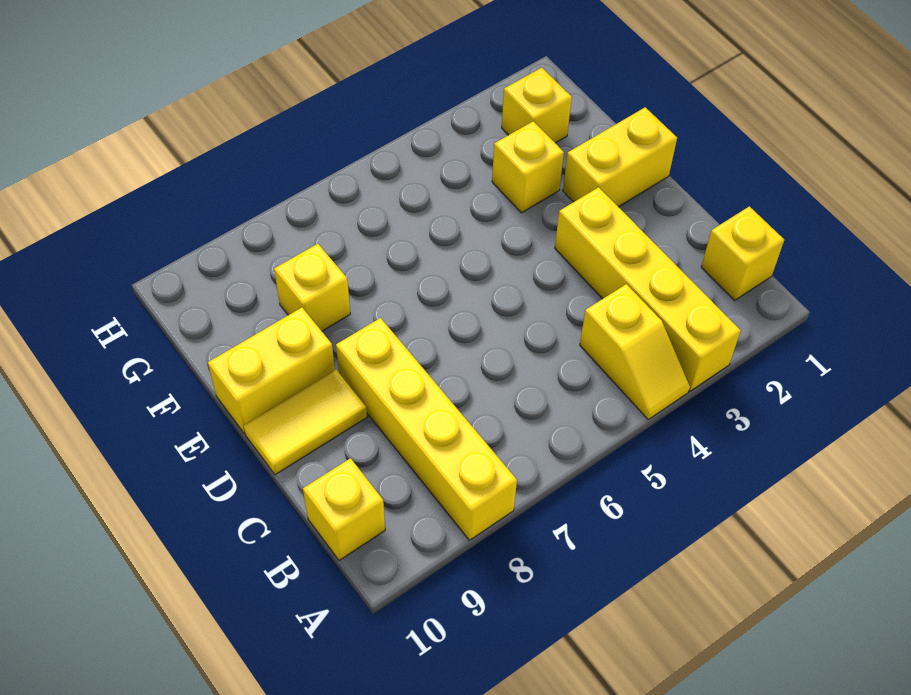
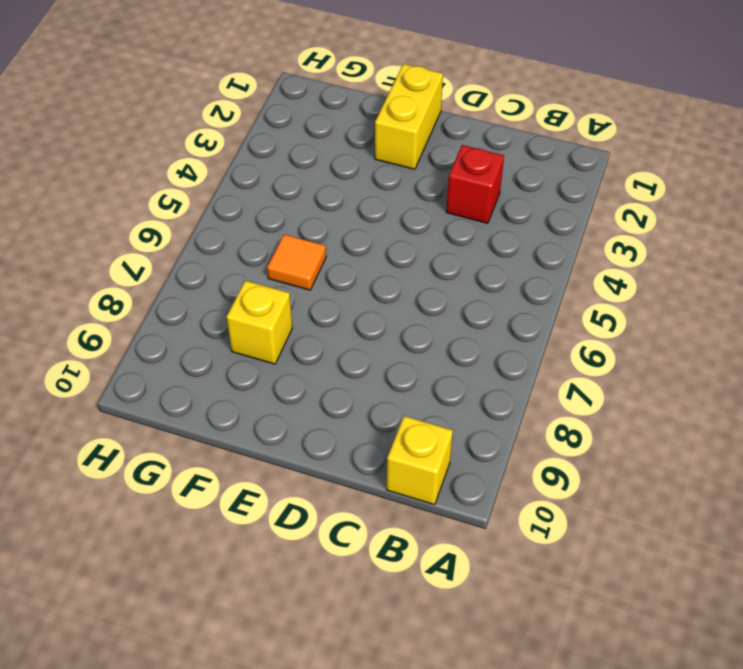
red brick C3 level 1 -> yellow brick A3:D3 level 1
orange tile F6 level 1 -> none
none -> yellow slope A4:B4 level 1 top B
none -> yellow brick A8:D8 level 1

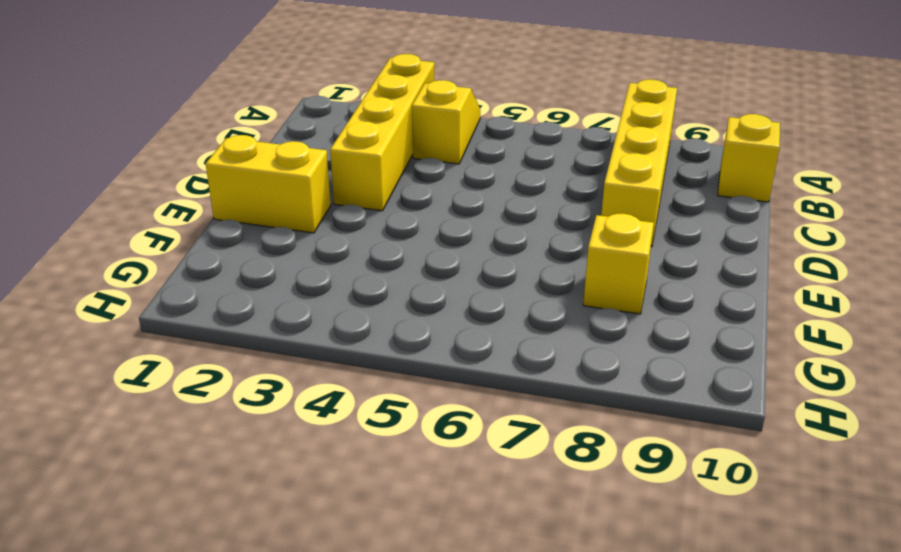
none -> yellow brick B1 level 1
none -> yellow tile D9:D10 level 1

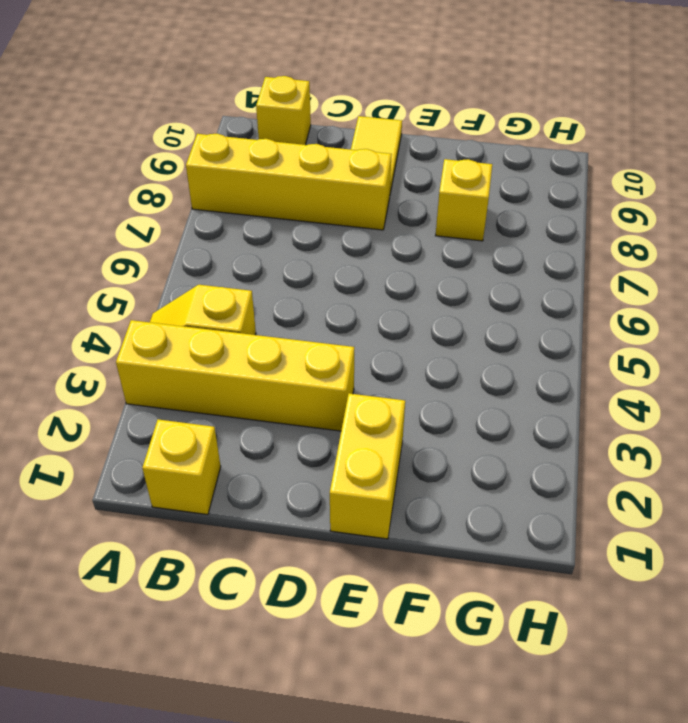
none -> yellow brick E9:E10 level 1
none -> yellow brick F3 level 1

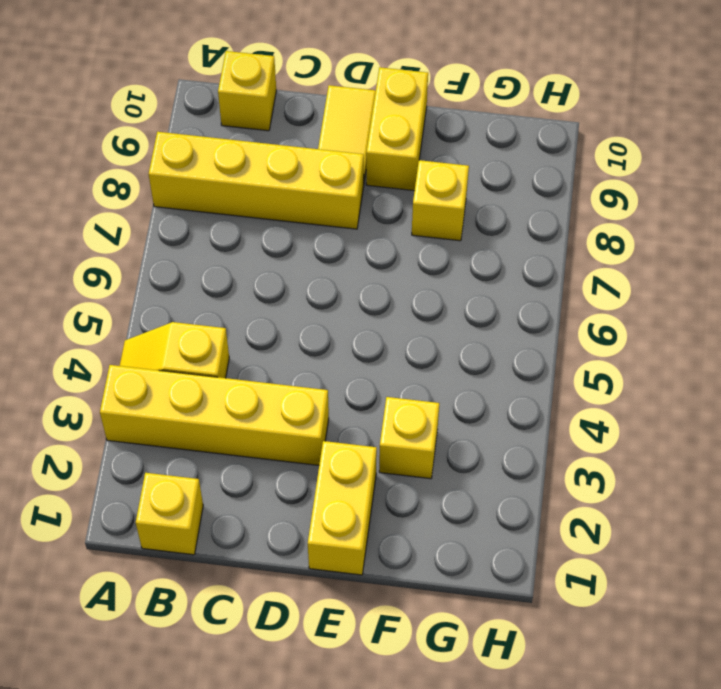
none -> yellow brick G2 level 1

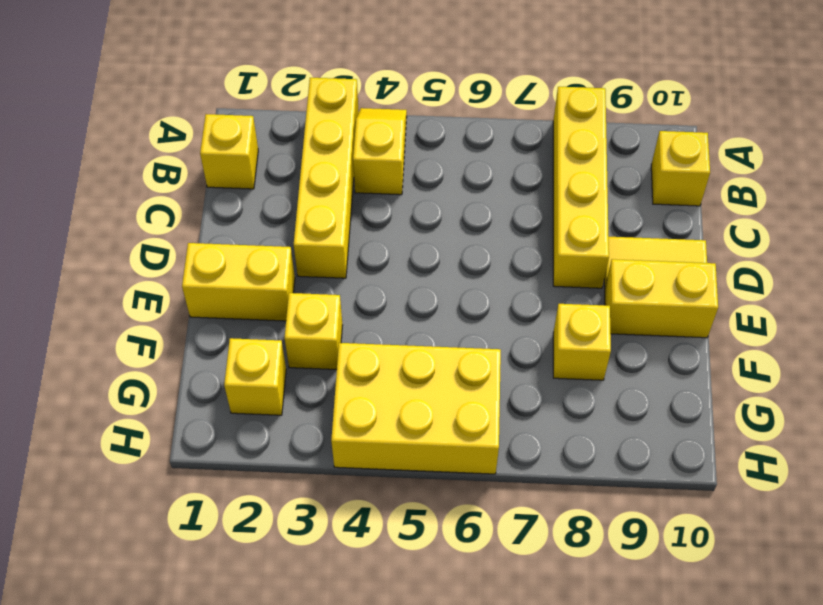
yellow brick G4:H6 level 1 -> none

